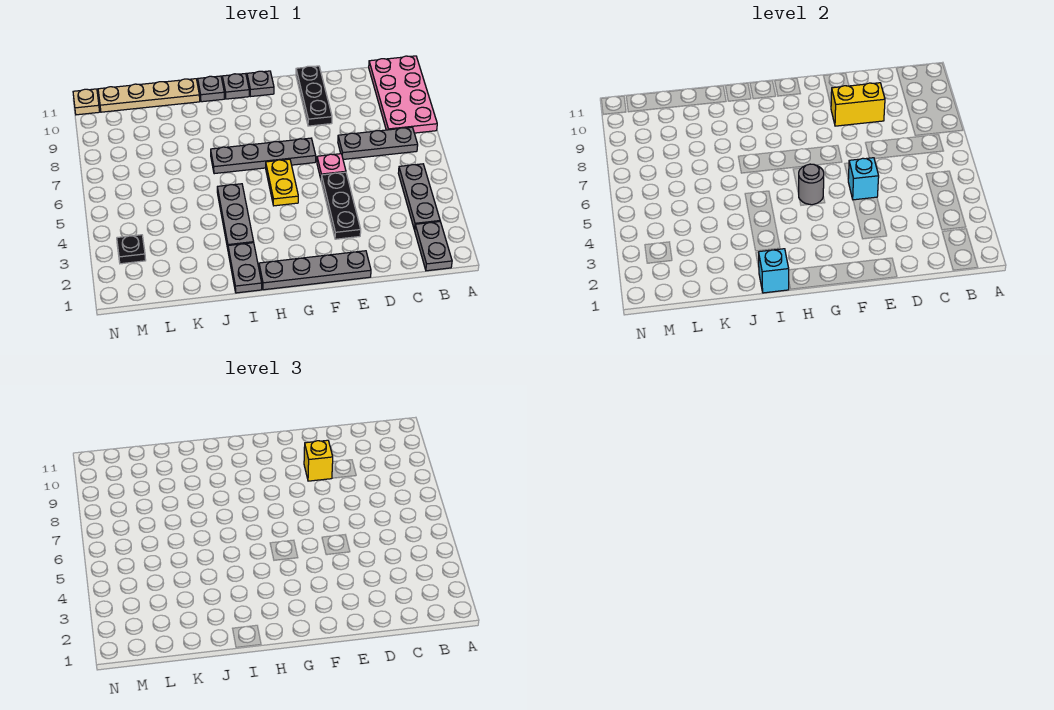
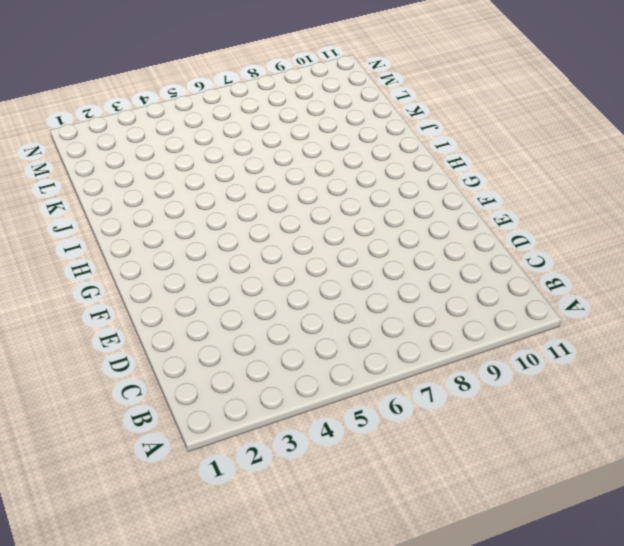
none -> pink plate A8:B11 level 1
none -> grey plate B1:B2 level 1
none -> grey plate B3:B5 level 1

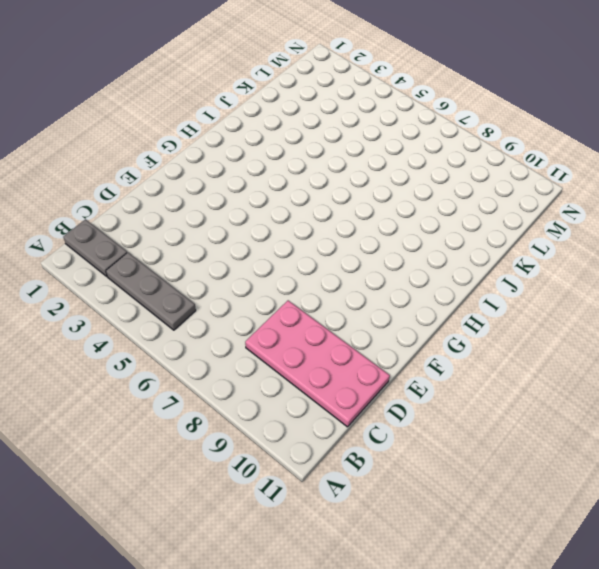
pink plate C8:D11 level 1 -> pink plate A8:B11 level 1
none -> grey plate B7:D7 level 1
none -> grey plate E1:H1 level 1
none -> black plate E3:E5 level 1

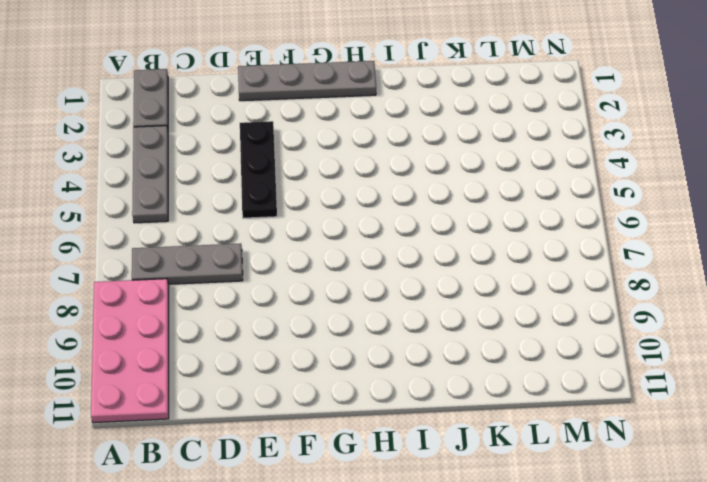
none -> pink plate E6 level 1
none -> black plate E9:E11 level 1
none -> grey plate F7:I7 level 1

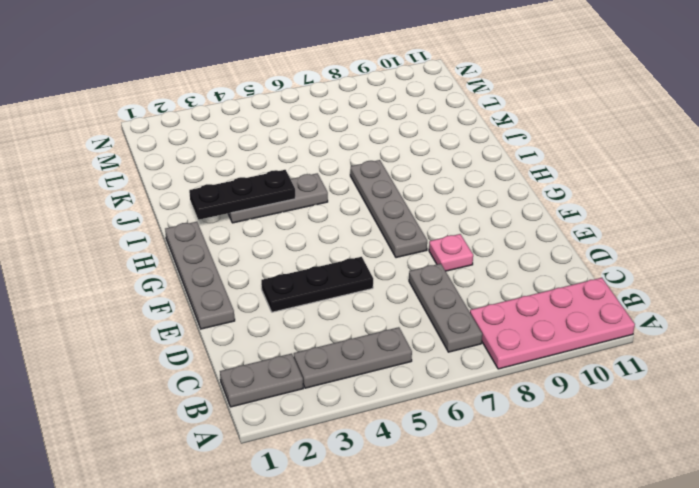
pink plate E8 level 1 -> pink plate E6 level 1
black plate I2:I4 level 2 -> black plate E9:E11 level 1
none -> yellow plate G5:G6 level 1
none -> grey plate G11 level 1
none -> grey plate H11 level 1

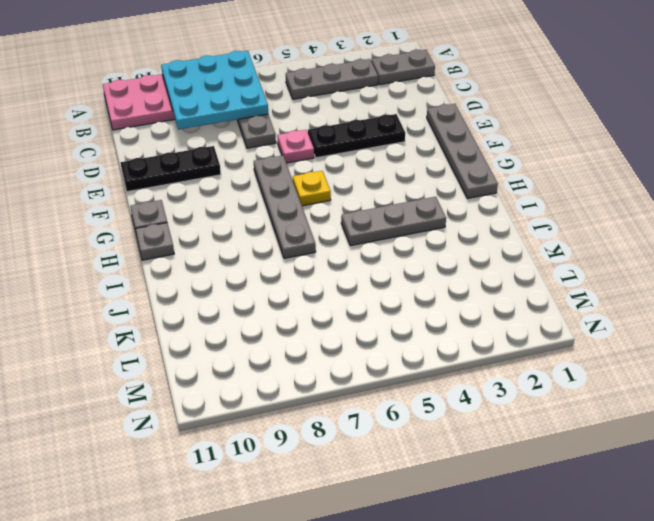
cyan plate A7:C9 level 2 -> none
yellow plate G6 level 1 -> yellow plate G5:G6 level 1
none -> grey plate I1:I2 level 1
none -> grey plate I11 level 1
none -> tan plate J11:M11 level 1

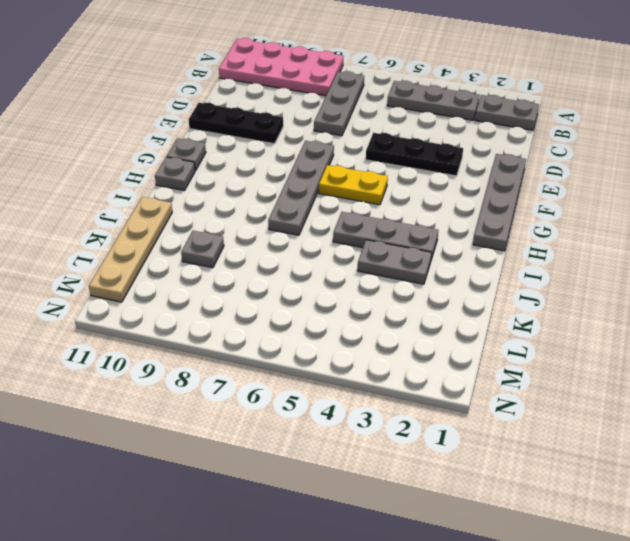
grey plate J3:J4 level 1 -> grey plate I1:I2 level 1
grey plate K9 level 1 -> grey plate I11 level 1
none -> pink plate E6 level 1
none -> black plate M3 level 1
none -> tan plate N11 level 1

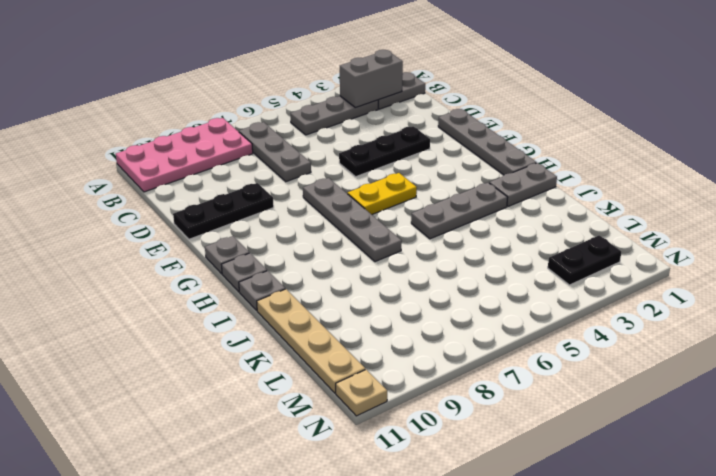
grey brick B2:B3 level 2 -> none
black plate M2:M3 level 1 -> black plate M3 level 1
none -> pink plate E6 level 1
none -> yellow brick D9:E9 level 2
none -> cyan brick E5 level 2

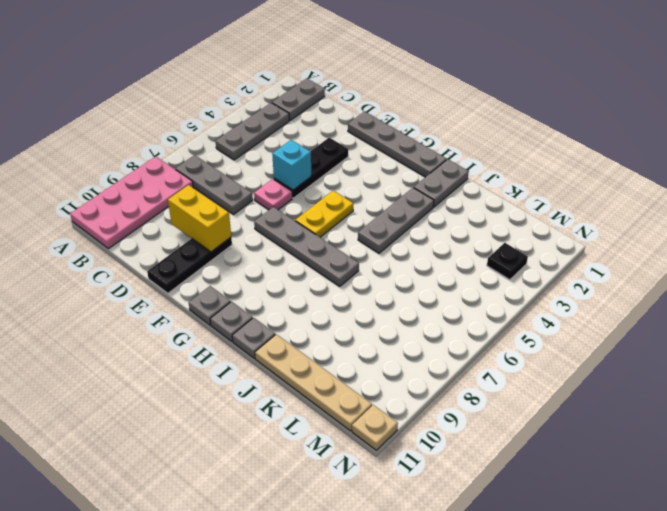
none -> grey round brick G5 level 2
none -> cyan brick I1 level 2
none -> yellow brick E9 level 3

